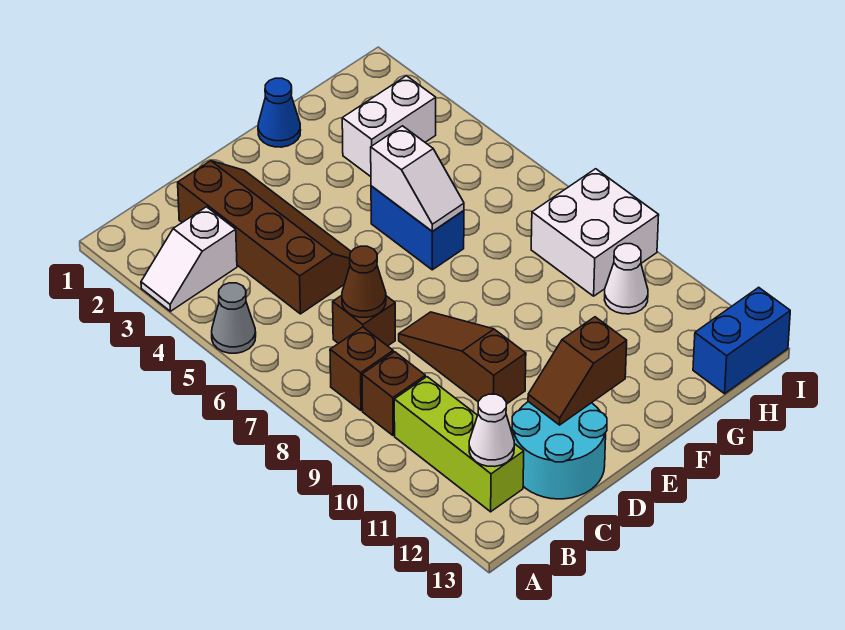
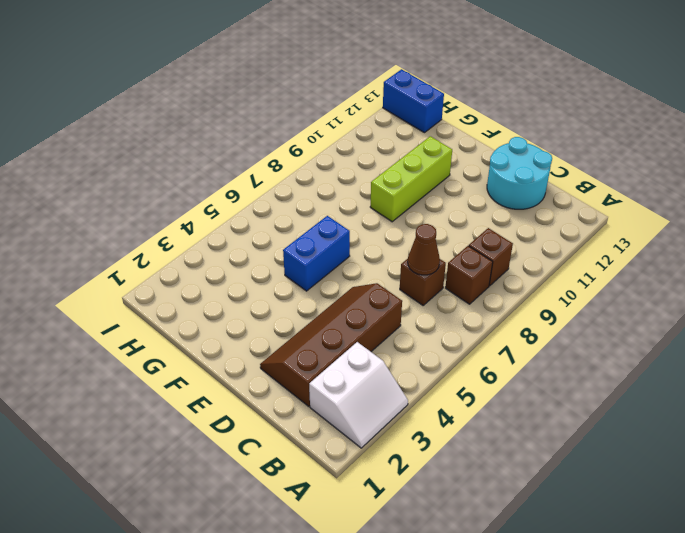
white slope A2:B3 level 1 top B -> white slope A3:B3 level 1 top B
lime brick F9:F11 level 1 -> lime brick B10:B12 level 1
none -> grey cone A5 level 1
none -> brown slope D8:D10 level 1 top 10
none -> blue cone F1 level 1

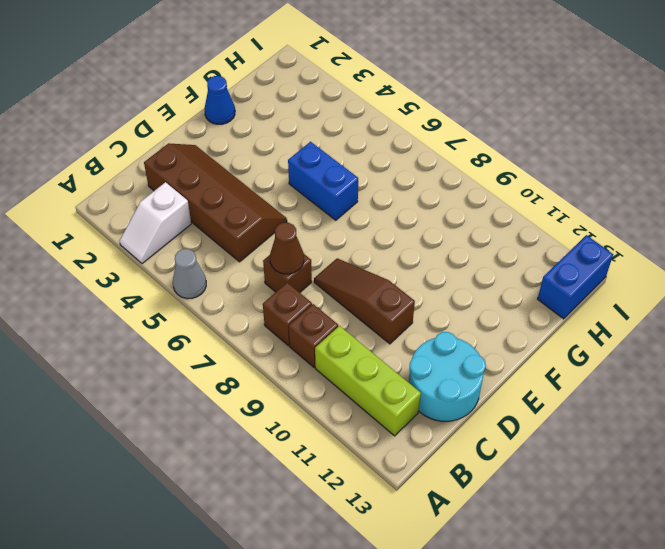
none -> white brick G3:H3 level 1
none -> white brick H8:I9 level 1
none -> white cone H10 level 1

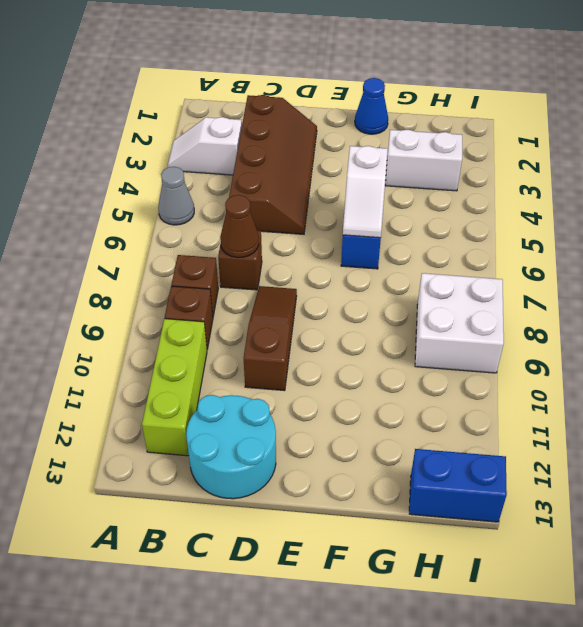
none -> white cone H10 level 1
none -> white cone B12 level 2
none -> brown slope D12:E12 level 2 top E

